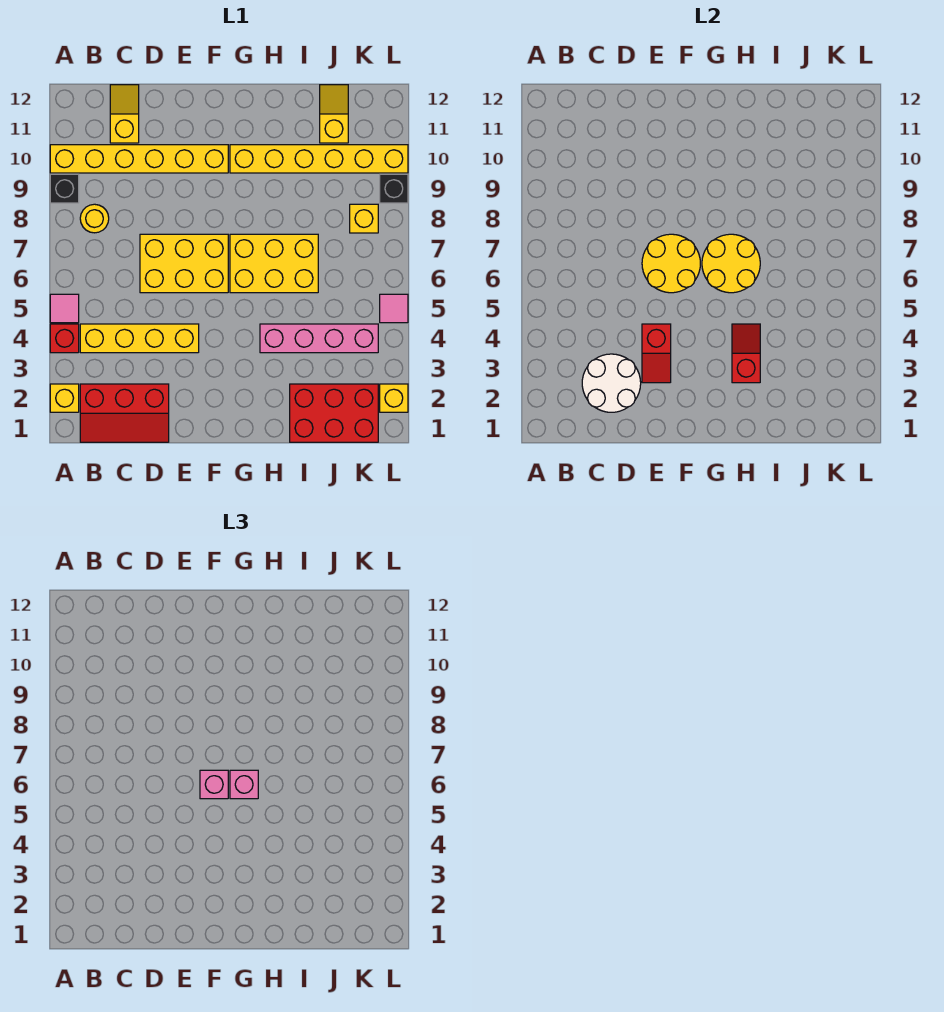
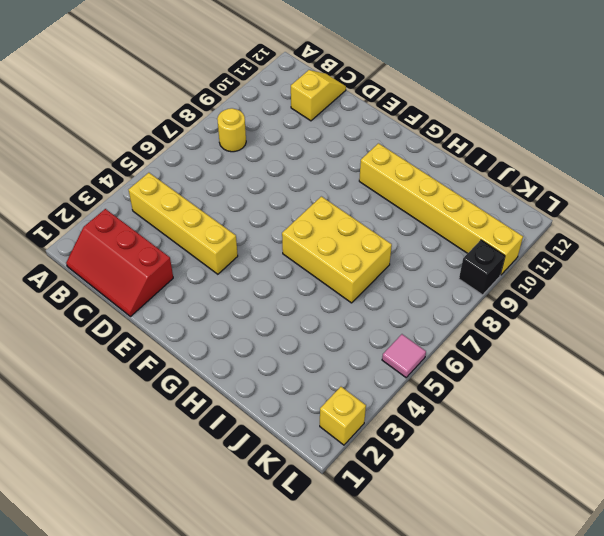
none -> yellow brick A2 level 1
none -> red brick A4 level 1
none -> pink tile A5 level 1

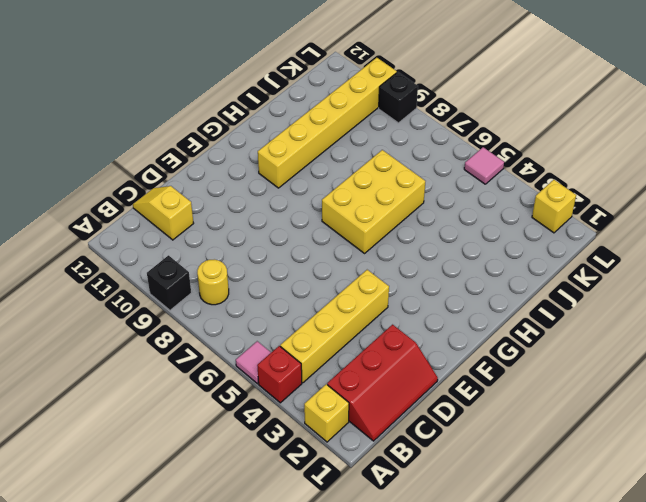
none -> yellow brick A10:F10 level 1
none -> yellow brick D6:F7 level 1
none -> pink brick H4:K4 level 1

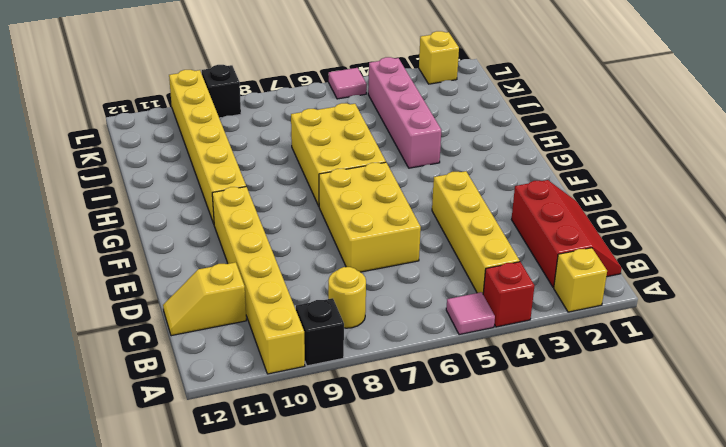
none -> red brick I1:K2 level 1
none -> yellow slope J11:J12 level 1 top 11
none -> yellow brick K8 level 1

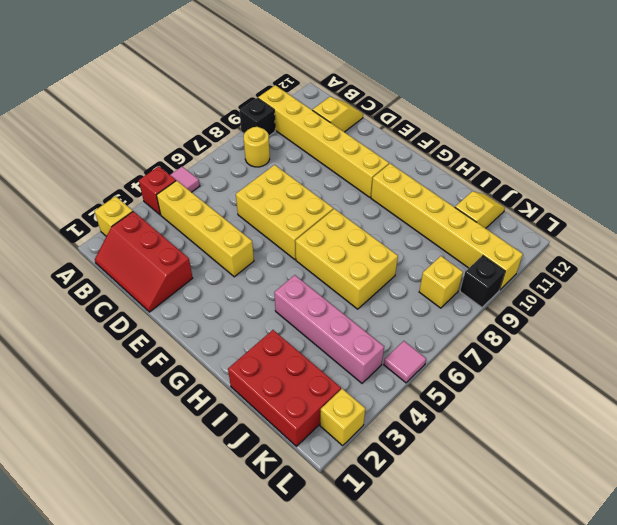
none -> white round brick C2:D3 level 2
none -> red slope E3:E4 level 2 top 4
none -> yellow round brick E6:F7 level 2

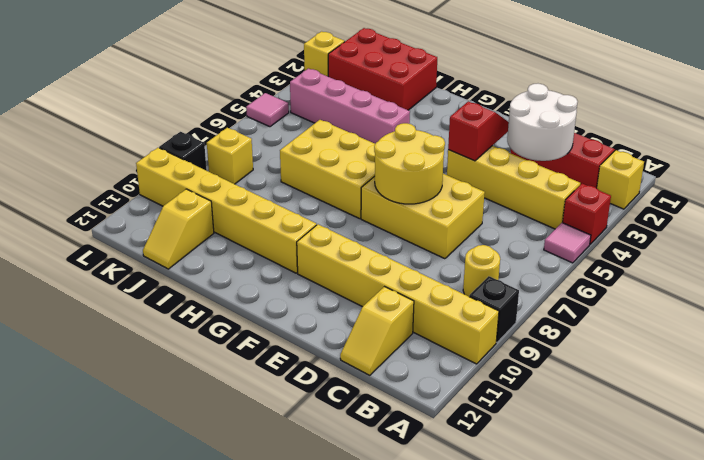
none -> yellow round brick G6:H7 level 2
none -> red slope H3:H4 level 2 top 3
none -> pink brick F6 level 3

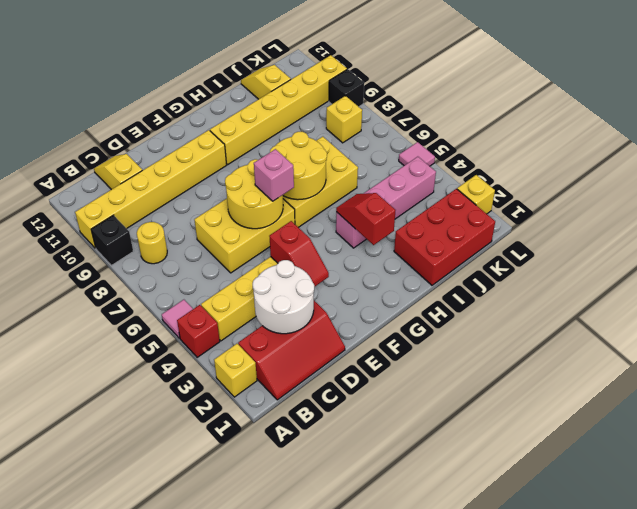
none -> pink brick G6 level 3

